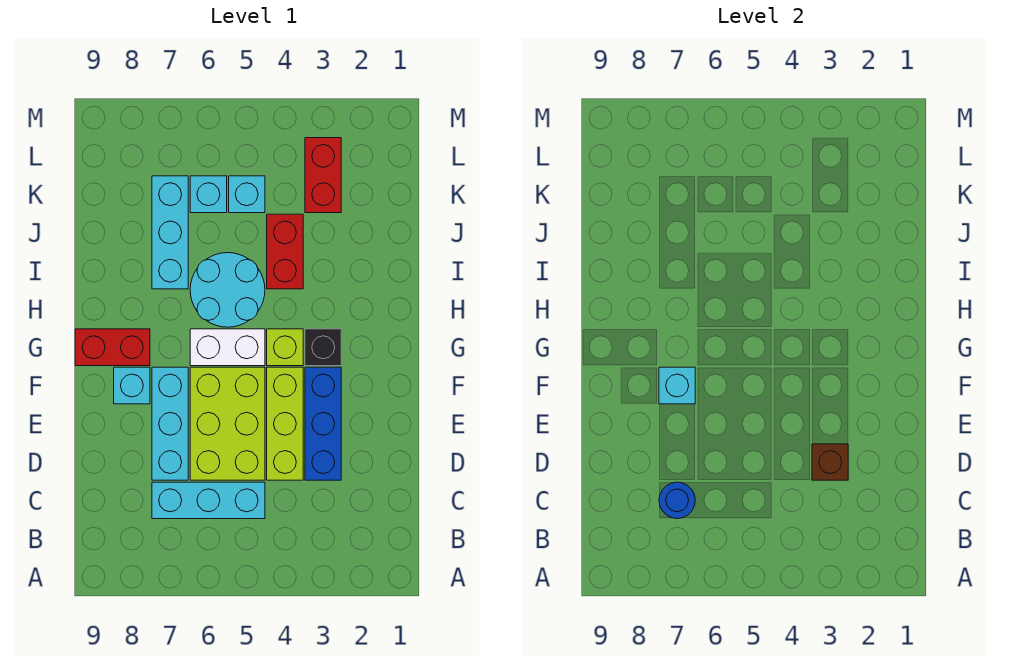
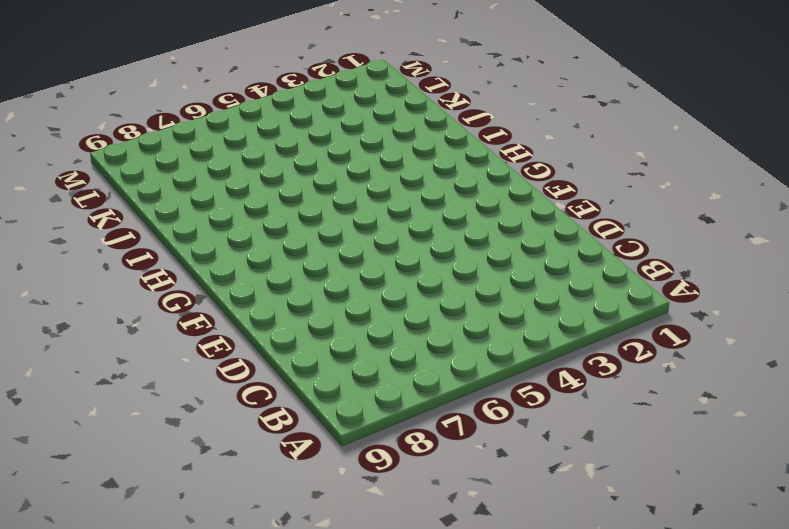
none -> cyan brick C5:C7 level 1
none -> blue brick D3:F3 level 1
none -> lime brick D4:F4 level 1

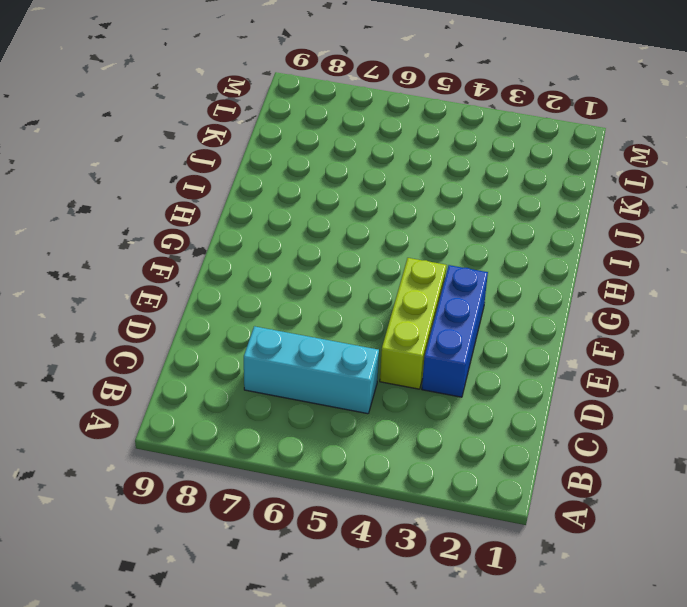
none -> lime brick D5:F6 level 1
none -> cyan brick D7:F7 level 1
none -> cyan brick F8 level 1

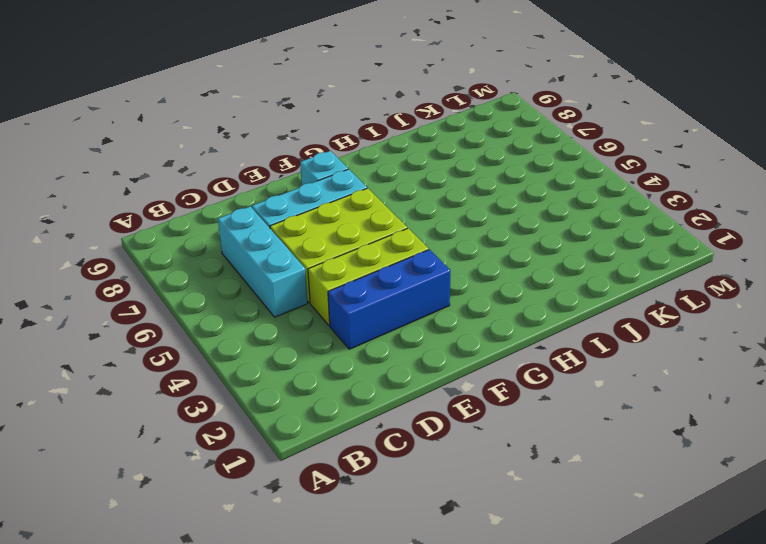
none -> black brick G3 level 1
none -> lime brick G4 level 1
none -> white brick G5:G6 level 1

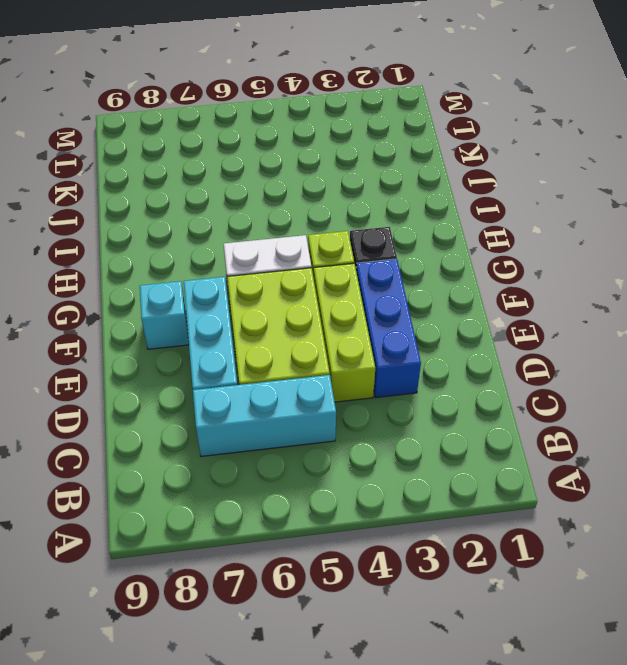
none -> red brick G8:G9 level 1
none -> cyan round brick H5:I6 level 1
none -> red brick I4:J4 level 1

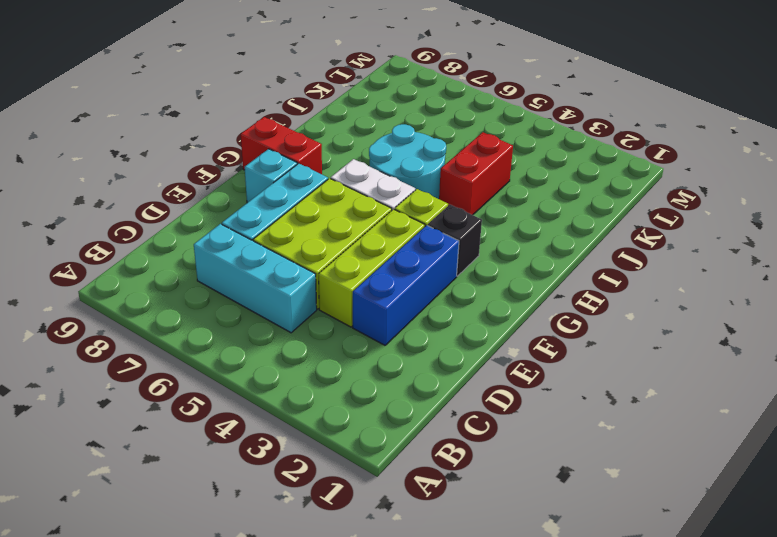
none -> cyan brick I7:K7 level 1
none -> red brick K3:L3 level 1
none -> cyan brick K5 level 1

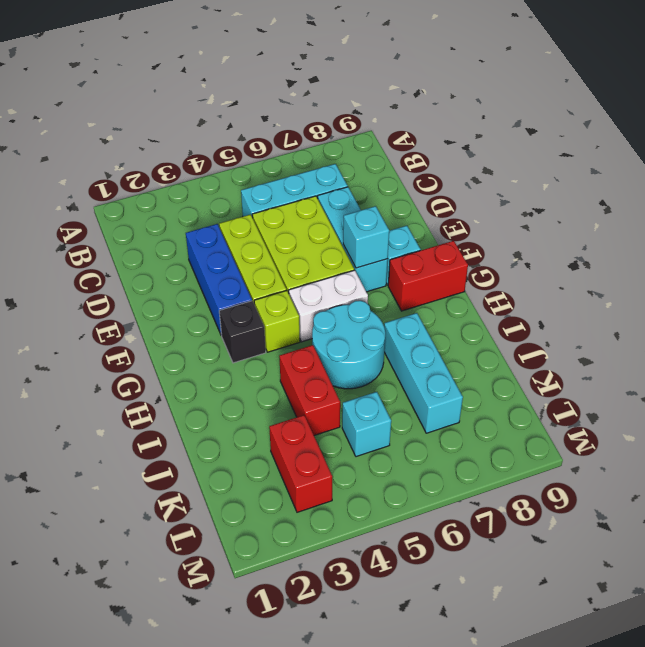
none -> cyan brick K6 level 1
none -> blue round brick C7 level 2
none -> brown brick D3 level 2

